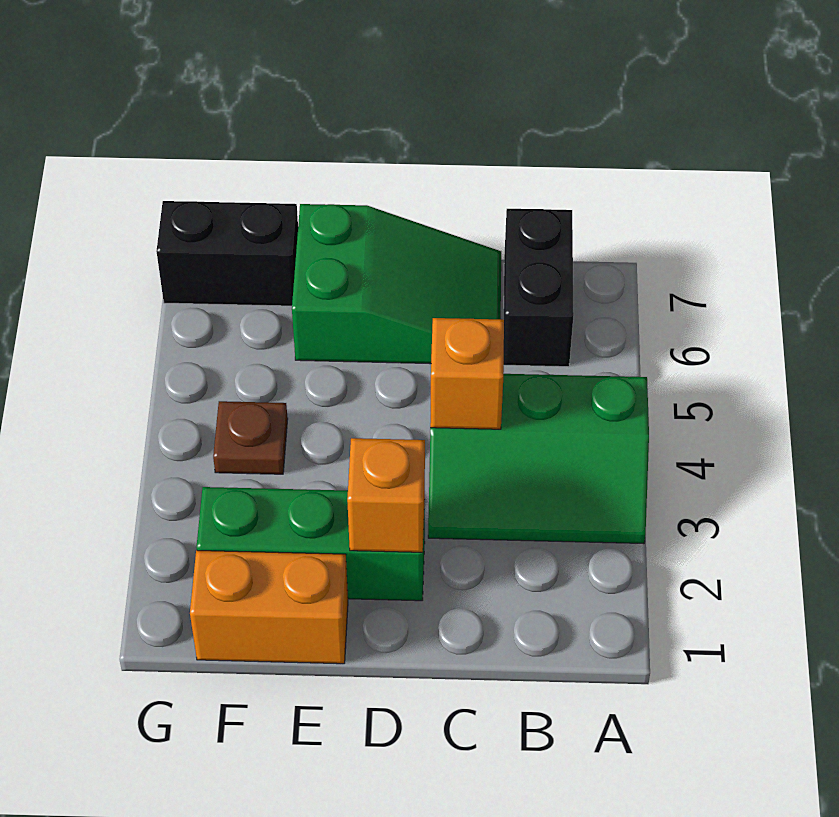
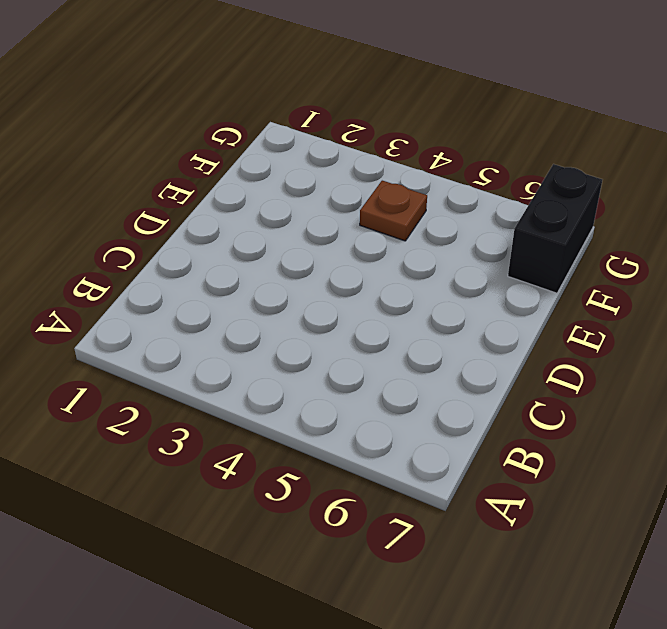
none -> green slope A3:C4 level 1 top 4
none -> black brick B6:B7 level 1

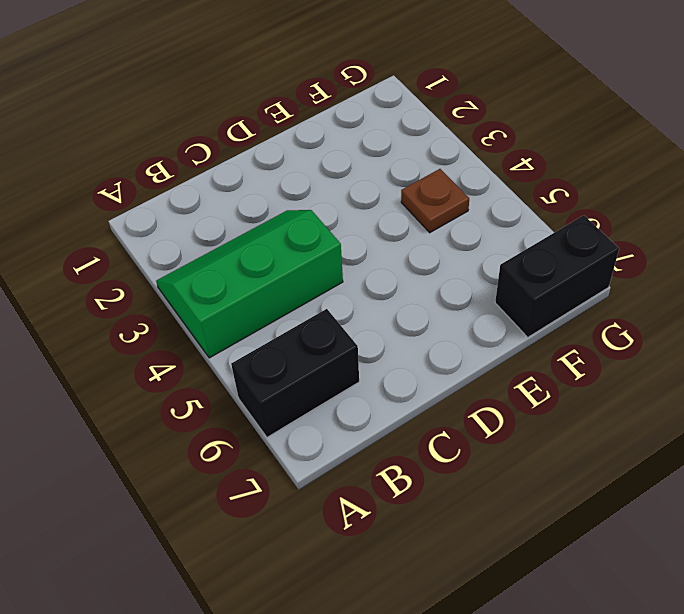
black brick A6:B6 level 1 -> black brick B6:B7 level 1
none -> green slope C6:E7 level 1 top E
none -> green brick D2:F2 level 1

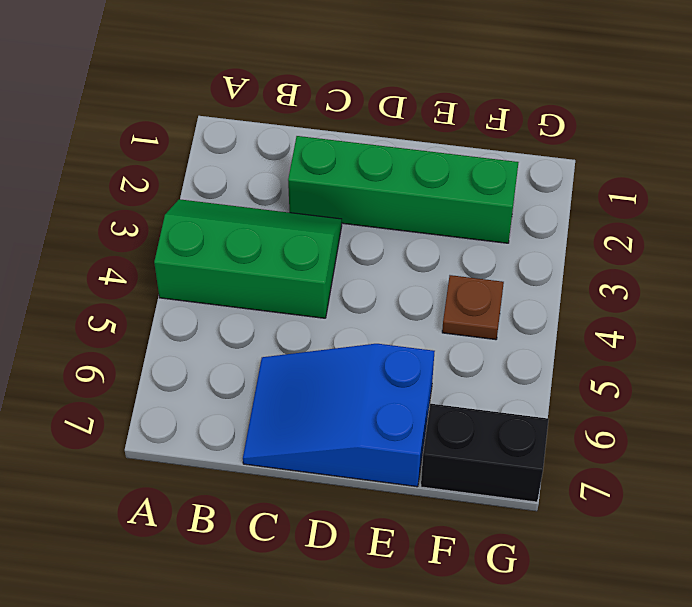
green brick C2:F2 level 1 -> green brick D2:F2 level 1
blue slope C6:E7 level 1 top E -> green slope C6:E7 level 1 top E
none -> black brick B6:B7 level 1
none -> orange brick E1:F1 level 1

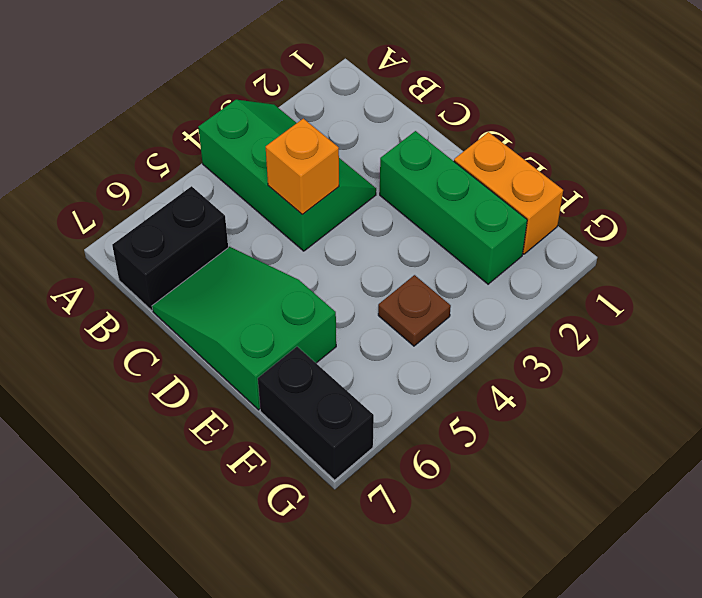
none -> orange brick D2 level 2

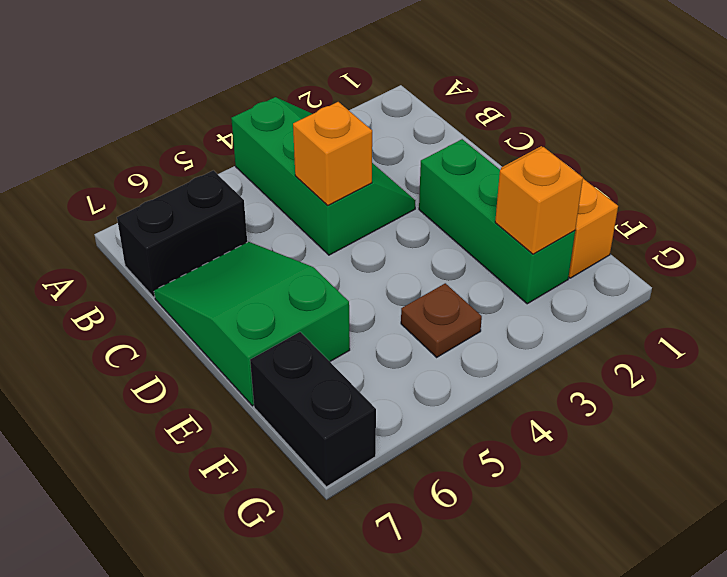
orange brick F2 level 2 -> orange brick D2 level 2

